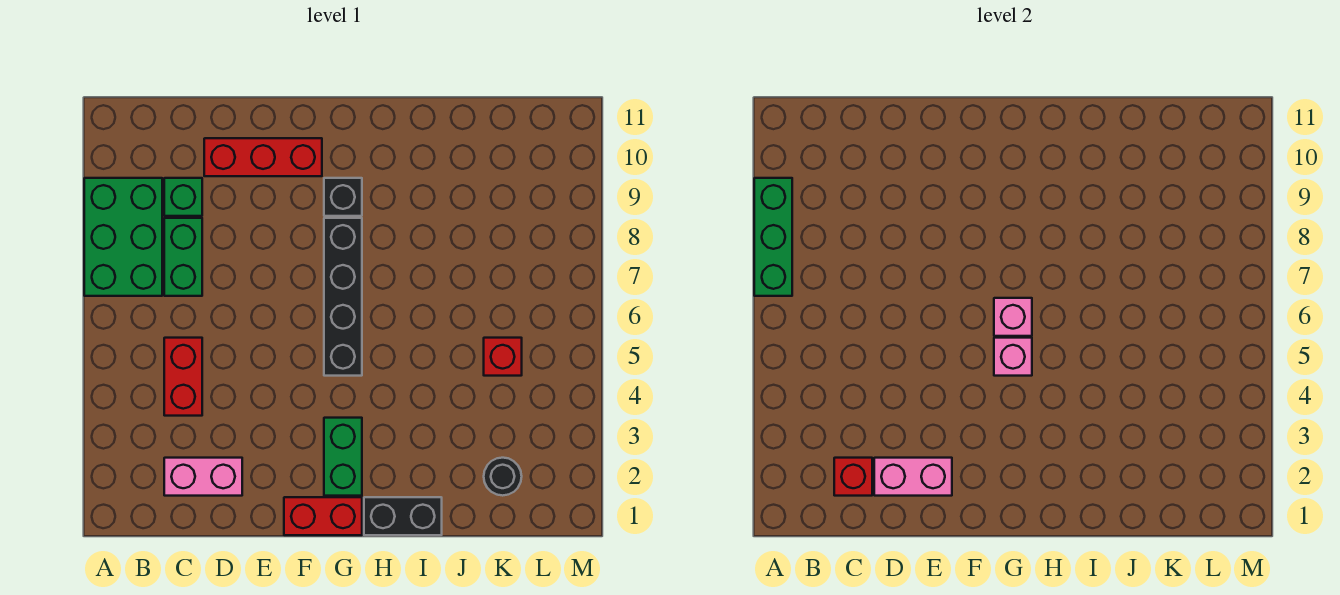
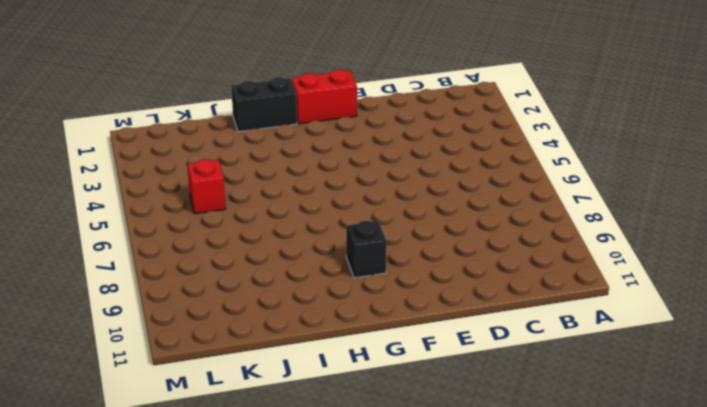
none -> green brick A7:B9 level 1
none -> pink brick C2:D2 level 1
none -> red brick C4:C5 level 1

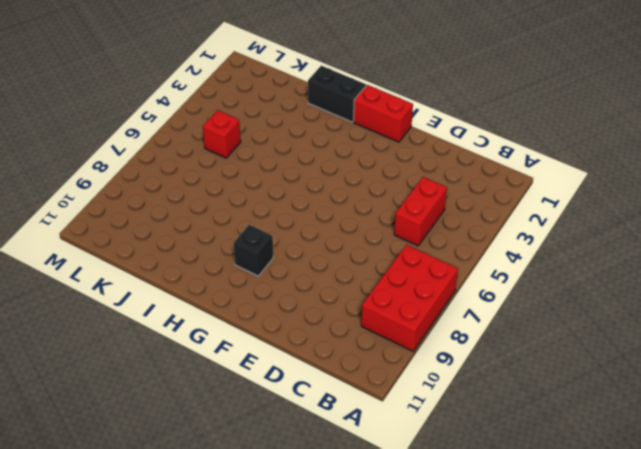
red brick A7:B9 level 1 -> green brick A7:B9 level 1
none -> pink brick C2:D2 level 1
none -> green brick C7:C8 level 1
none -> green brick C9 level 1

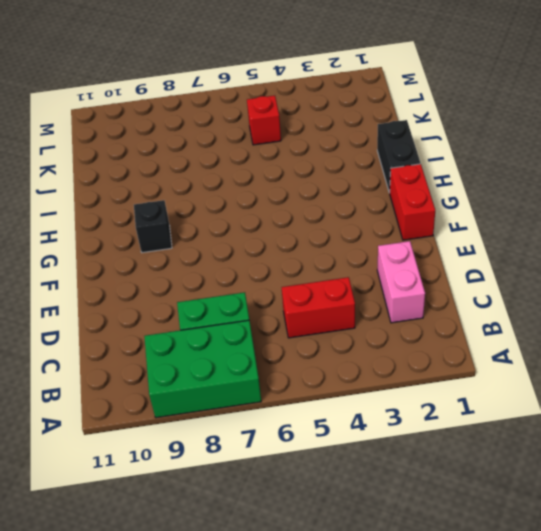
none -> green brick C9 level 1
none -> red brick D10:F10 level 1
none -> green brick G2:G3 level 1

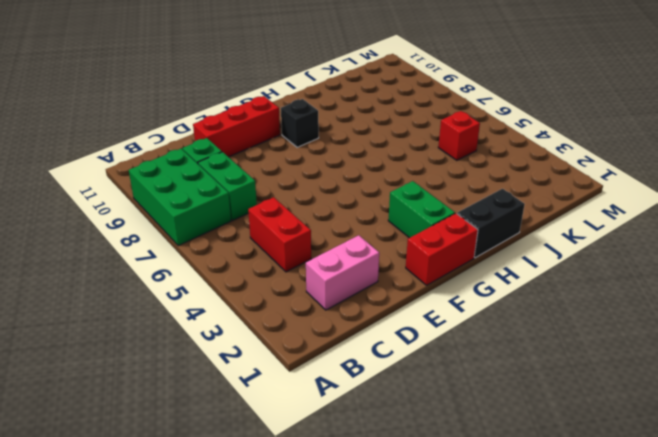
none -> black brick G5:G8 level 1
none -> black round brick K2 level 1
none -> green brick A7:A9 level 2

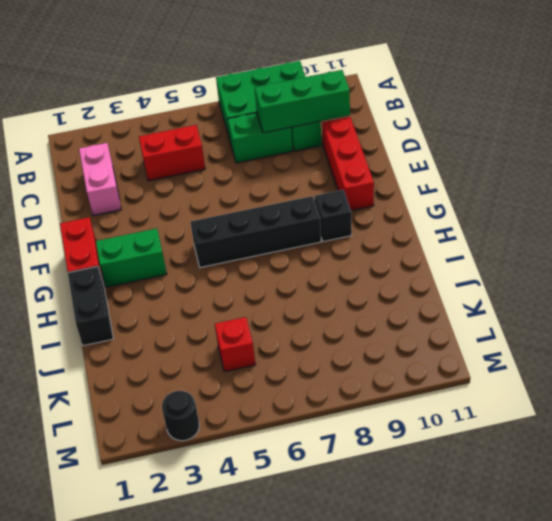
green brick C8:C10 level 2 -> green brick A7:A9 level 2
black round brick M3 level 1 -> black round brick K2 level 1
none -> red brick C2 level 2
none -> pink brick D2:E2 level 2
none -> pink brick G5 level 2

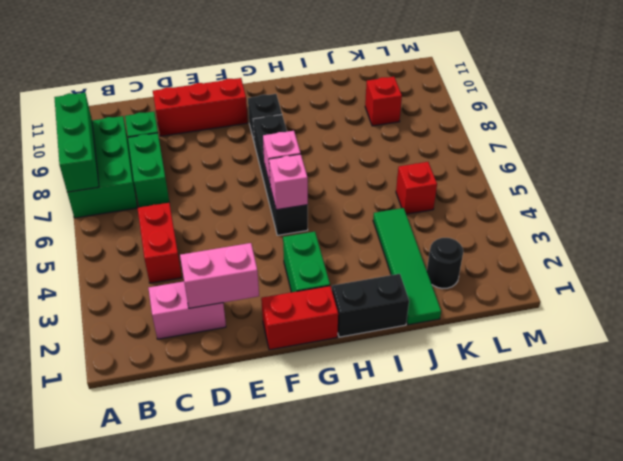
green tile J1:J4 level 1 -> none
red brick K9 level 1 -> red brick C2 level 2

